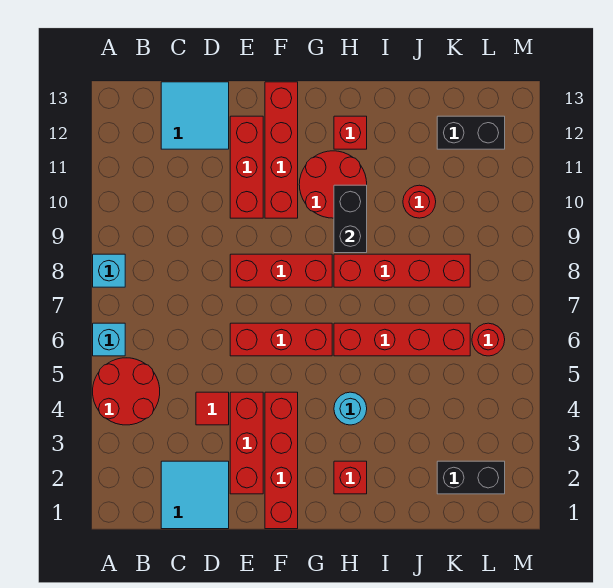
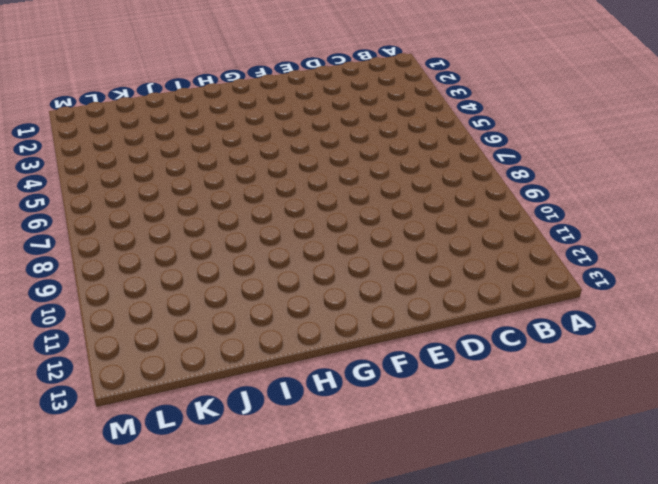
none -> red round brick A4:B5 level 1
none -> cyan brick A6 level 1
none -> cyan brick A8 level 1

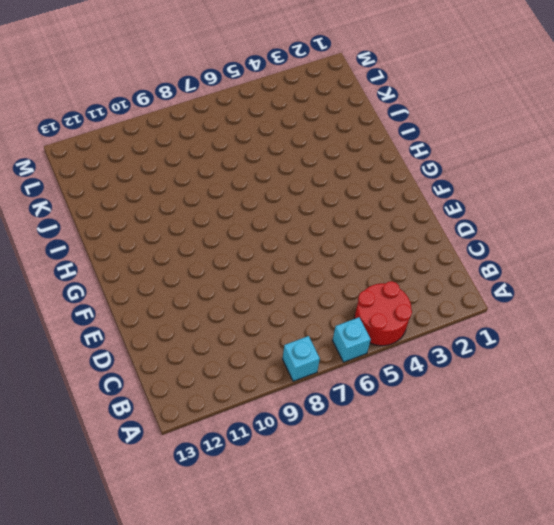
none -> cyan tile C1:D2 level 1
none -> cyan tile C12:D13 level 1
none -> red tile D4 level 1

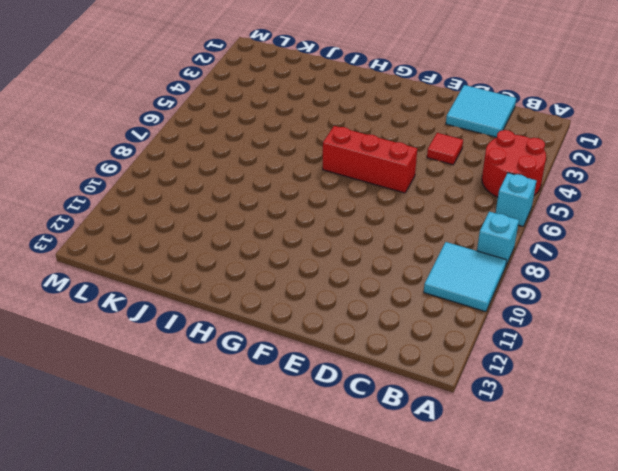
cyan tile A9:B10 level 1 -> cyan tile C12:D13 level 1
none -> red brick E2:E4 level 1
none -> red brick E8:G8 level 1
none -> red brick E10:E12 level 1

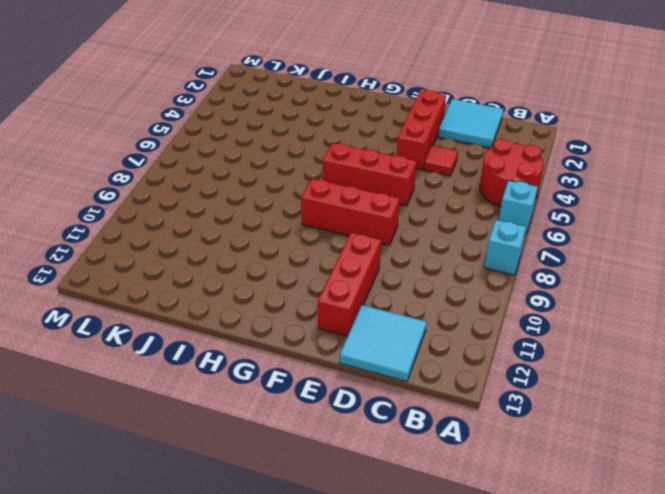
none -> red brick F1:F4 level 1
none -> red brick F10:F13 level 1
none -> red round brick G10:H11 level 1

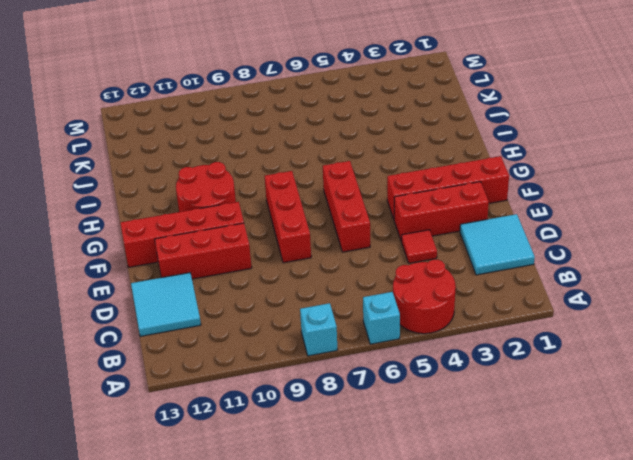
none -> red brick H2 level 1
none -> cyan round brick H4 level 1
none -> red brick H6:K6 level 1

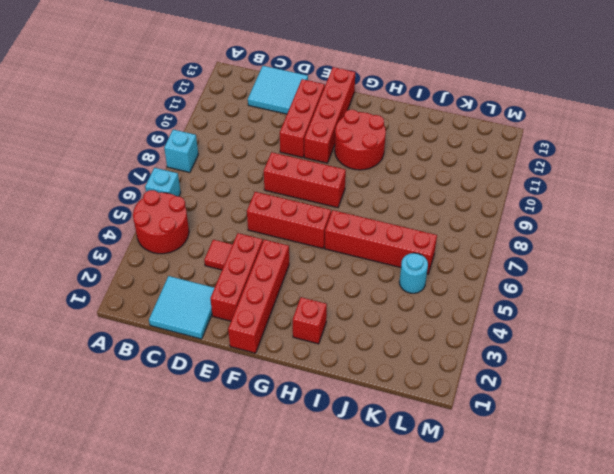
cyan round brick K5 level 1 -> cyan round brick H4 level 1
none -> red brick H8:K8 level 1
none -> red brick H12 level 1
none -> red round brick J10 level 1

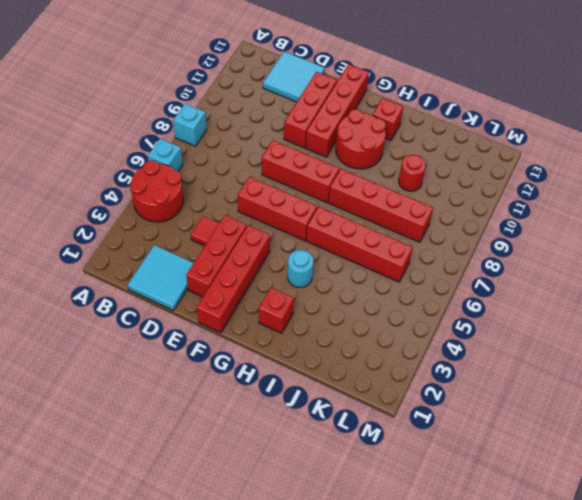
none -> black brick K2:L2 level 1
none -> black brick K12:L12 level 1
none -> red round brick L6 level 1

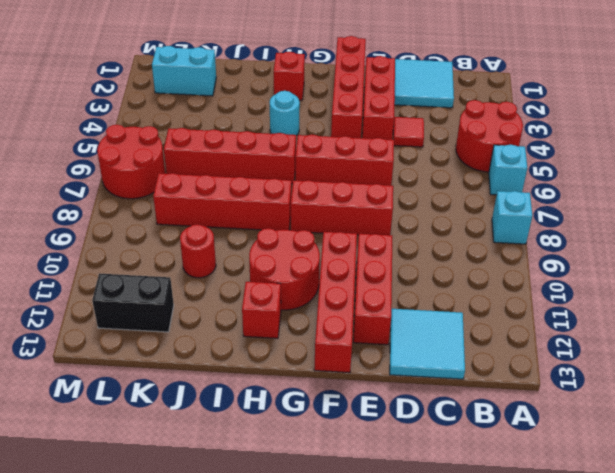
cyan brick K2:L2 level 1 -> black brick K2:L2 level 1
red round brick L6:M7 level 1 -> red round brick L6 level 1
none -> black brick H9:H10 level 2

